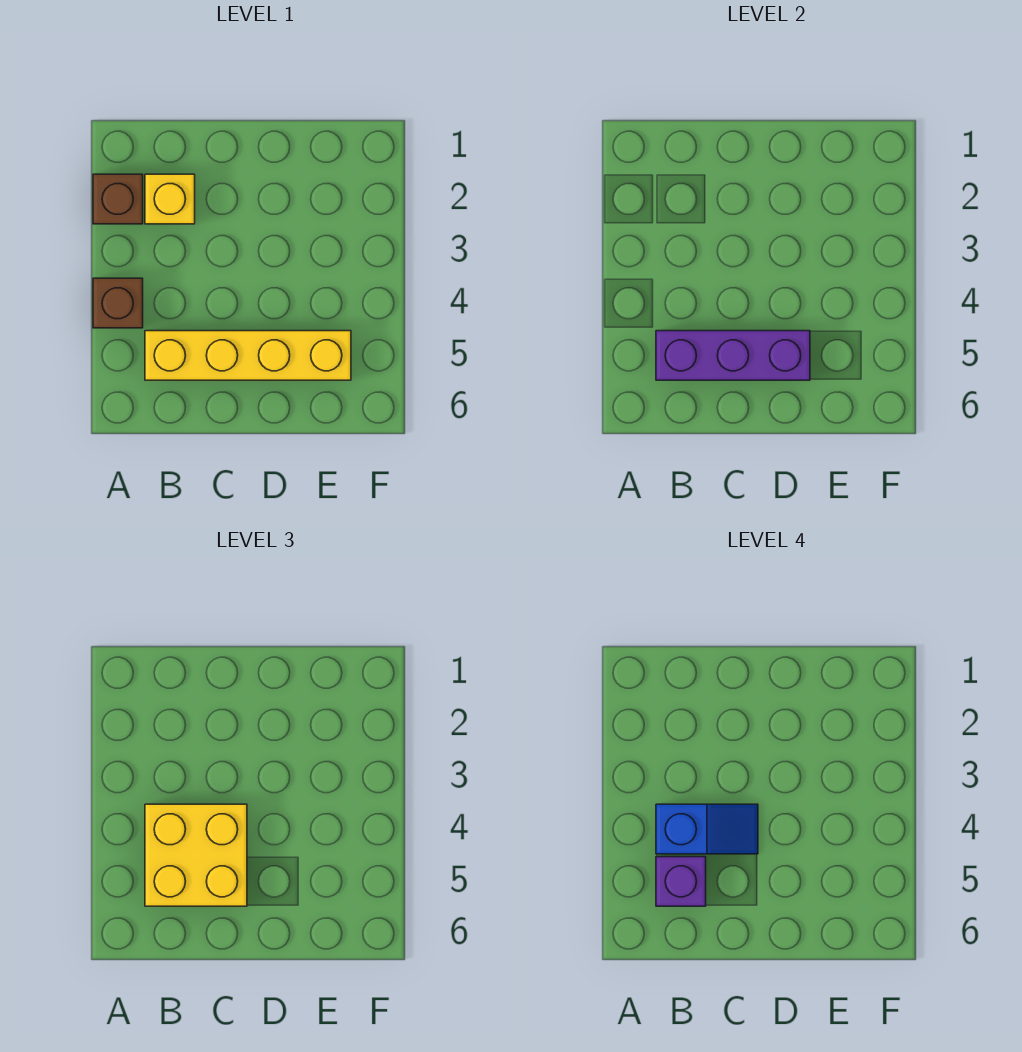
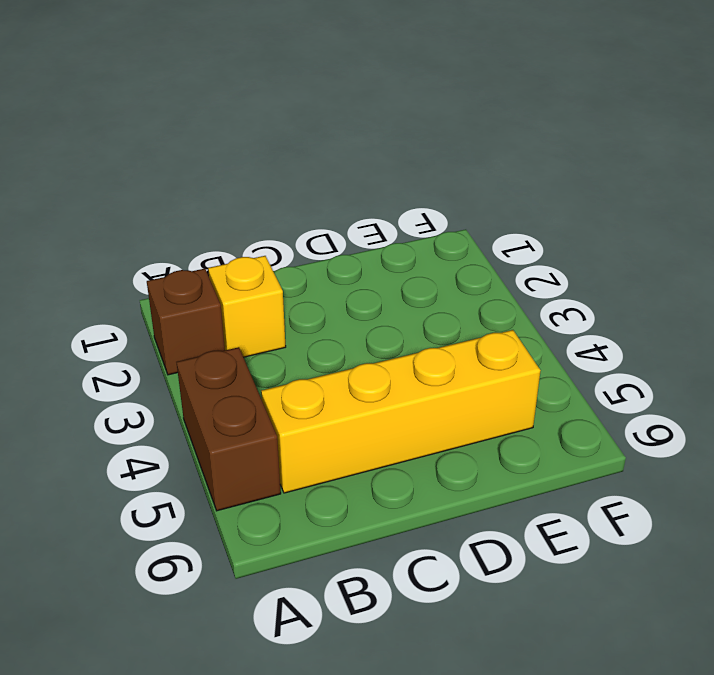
brown brick A4:A5 level 1 -> brown brick A4 level 1
none -> purple brick B5:D5 level 2
none -> yellow brick B4:C5 level 3

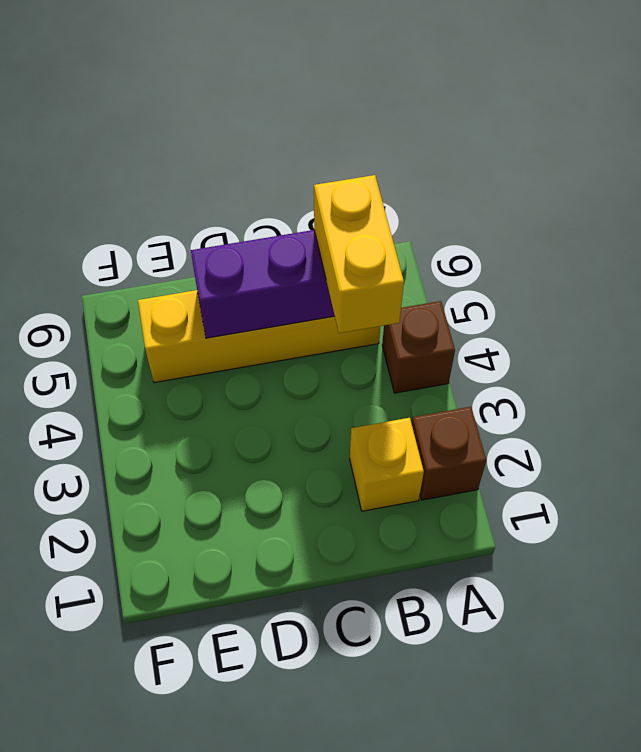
yellow brick B4:B5 level 3 -> yellow brick B4:C5 level 3
none -> blue slope B4:C4 level 4 top B
none -> purple brick B5 level 4

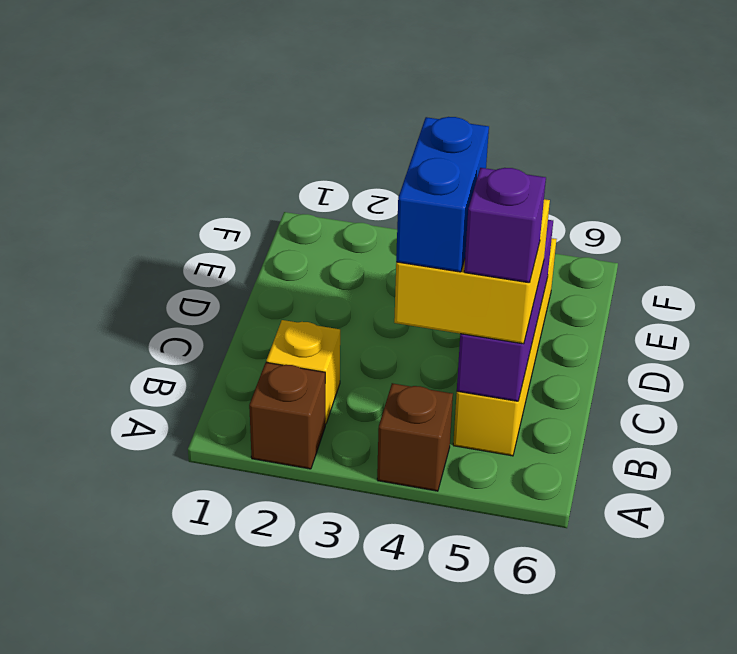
blue brick B4:C4 level 4 -> blue slope B4:C4 level 4 top B

